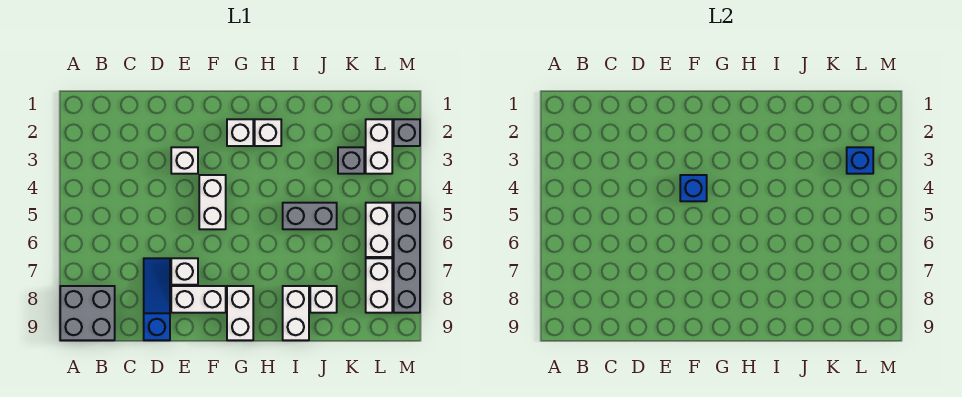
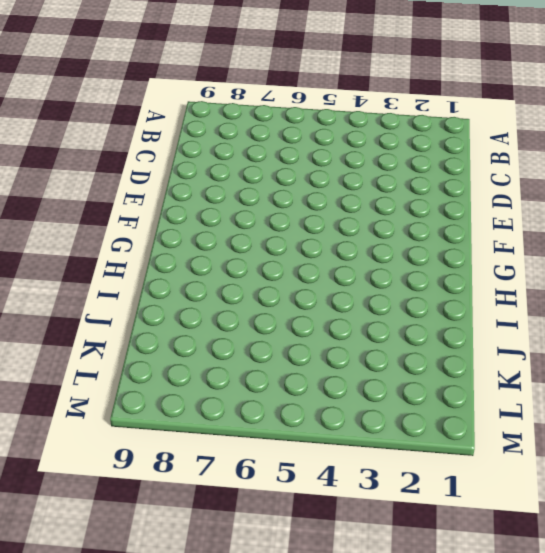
none -> grey brick A8:B9 level 1
none -> blue slope D7:D9 level 1 top 9
none -> white brick E3 level 1

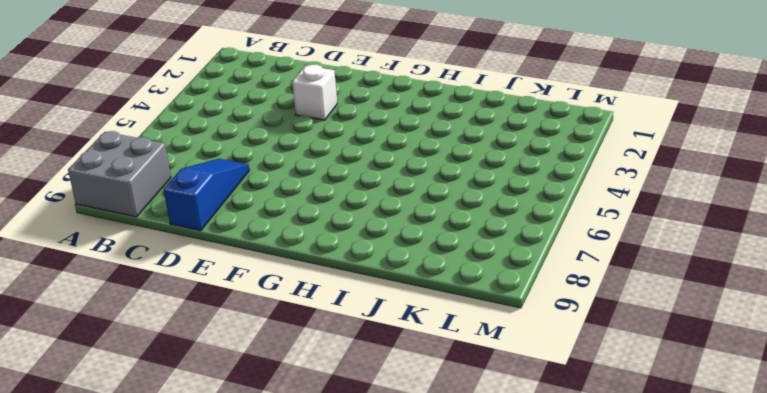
none -> white brick E7 level 1
none -> white brick E8:F8 level 1
none -> white brick F4:F5 level 1

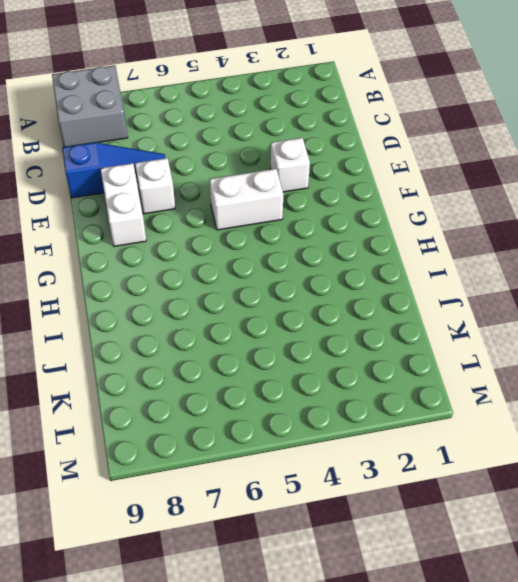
none -> white brick G2 level 1
none -> white brick G8:G9 level 1
none -> white brick H2 level 1

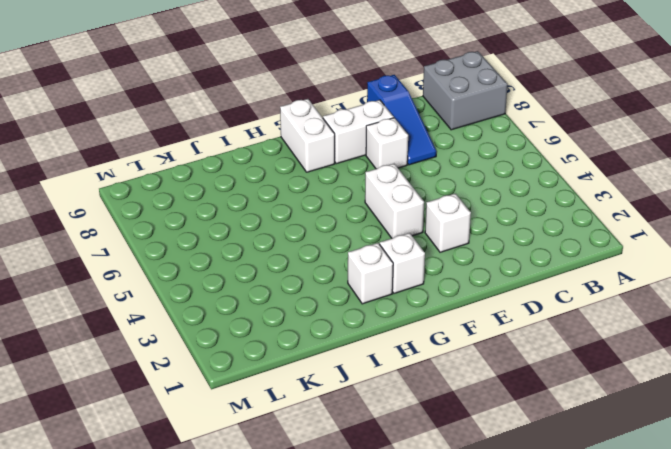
none -> grey brick I5:J5 level 1
none -> white brick I8:I9 level 1
none -> white brick J8 level 1

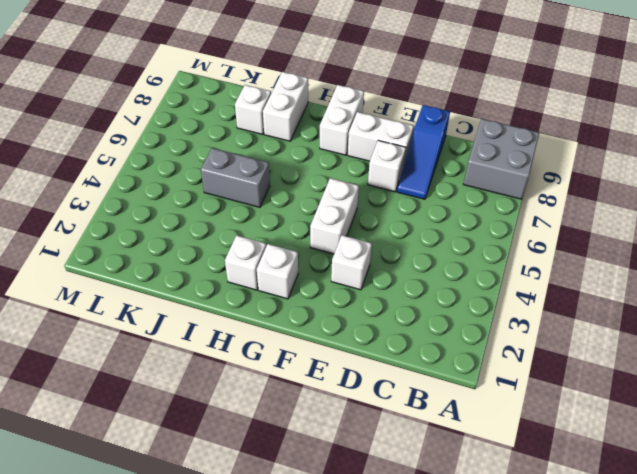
none -> grey brick K3 level 1
none -> white brick L2:L3 level 1
none -> white brick L5:L6 level 1

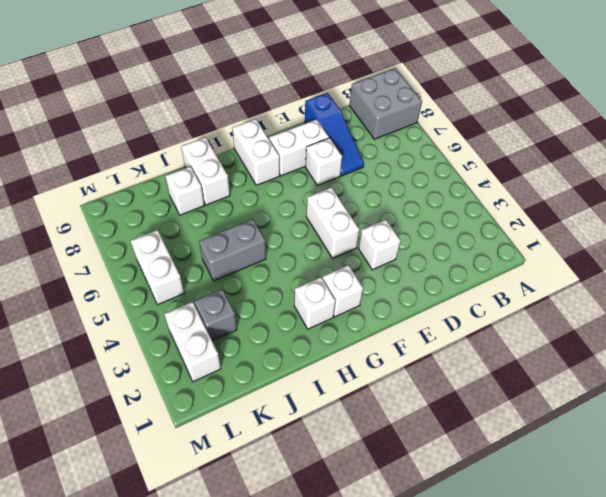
none -> white brick L7:L8 level 1
none -> grey brick M2 level 1
none -> grey brick M5:M8 level 1

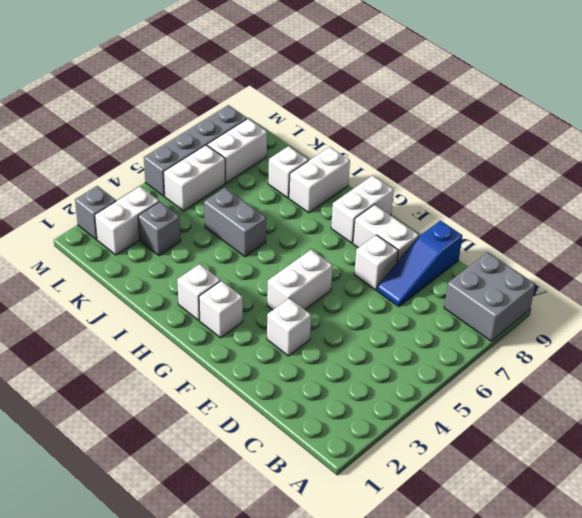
none -> blue brick F4 level 2
none -> blue brick L3 level 2

